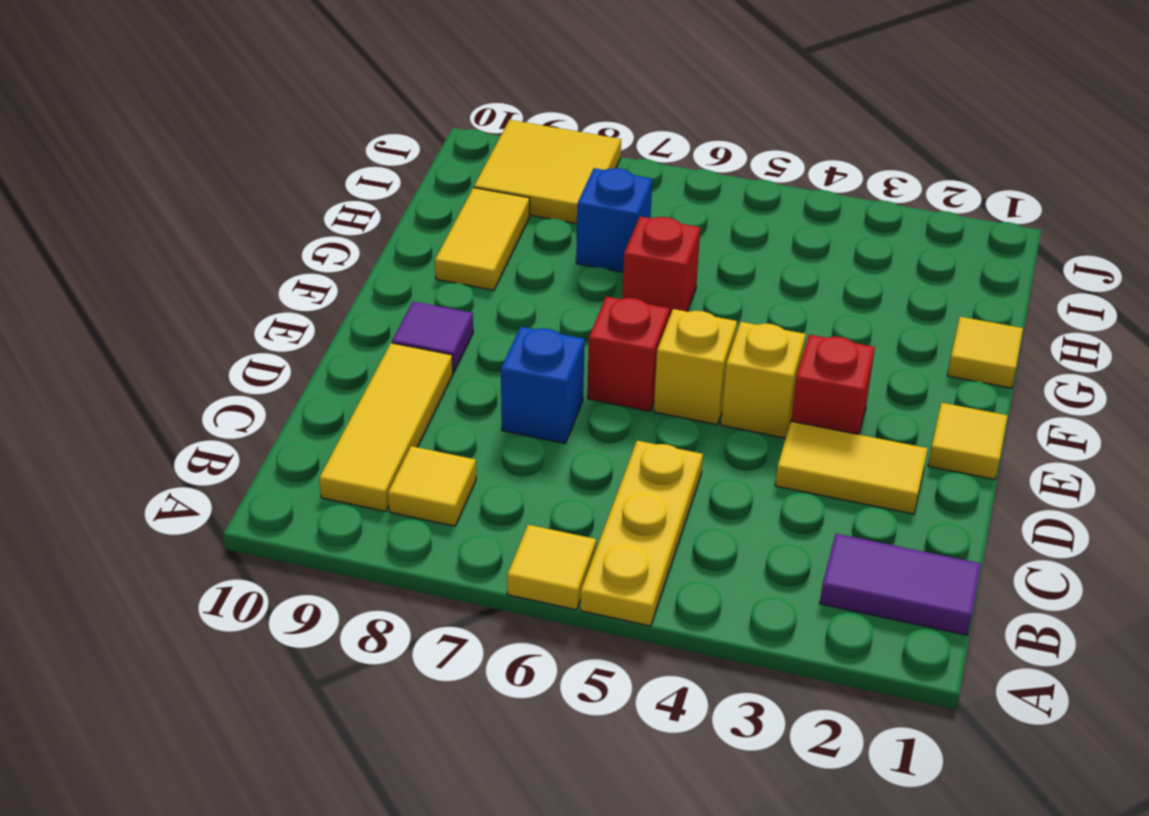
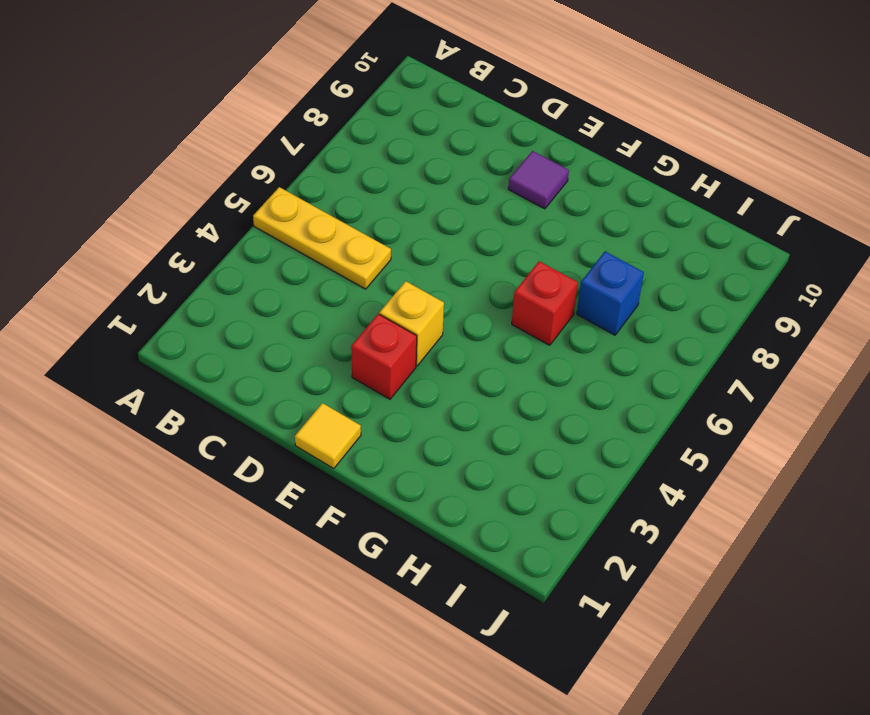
none -> yellow tile A6 level 1
none -> purple tile B1:B2 level 1
none -> yellow tile B8 level 1

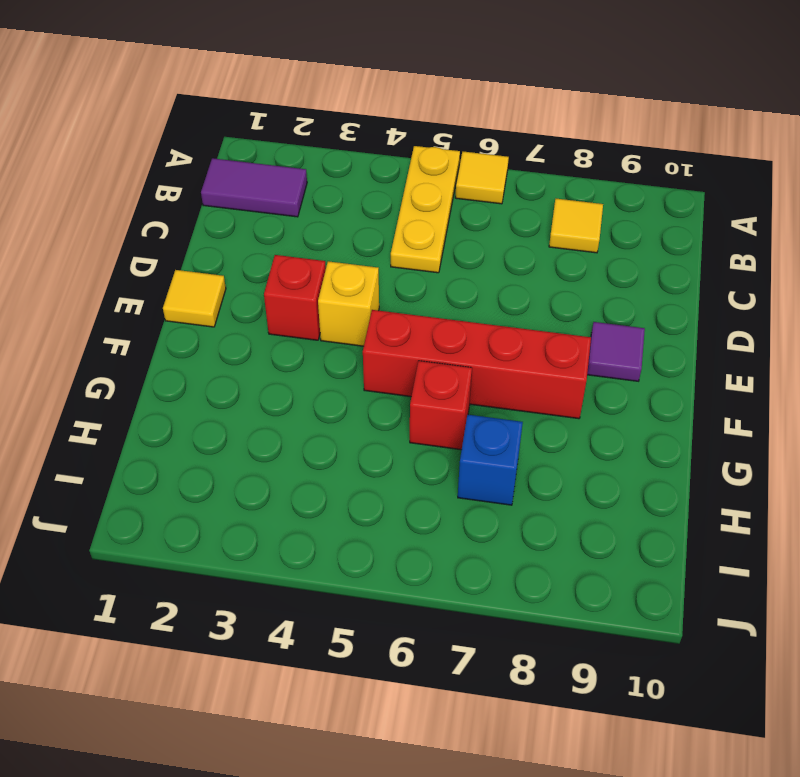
red brick F5:F8 level 1 -> none
none -> yellow tile B9:D9 level 1
none -> yellow tile D2:D3 level 1
none -> blue brick D7 level 1

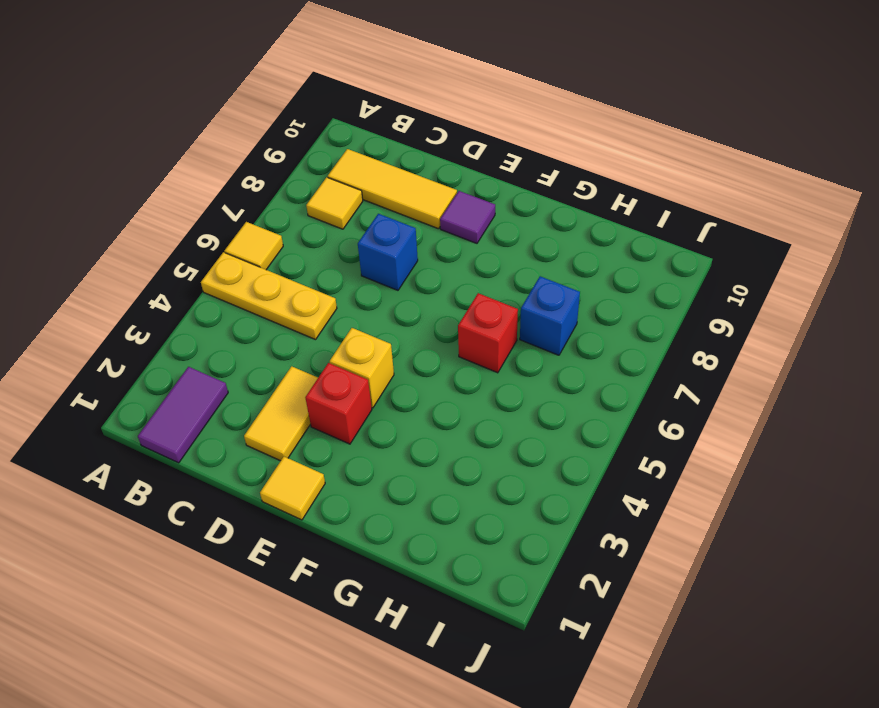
none -> yellow brick E5 level 1
none -> red brick E6 level 1
none -> yellow tile G1 level 1

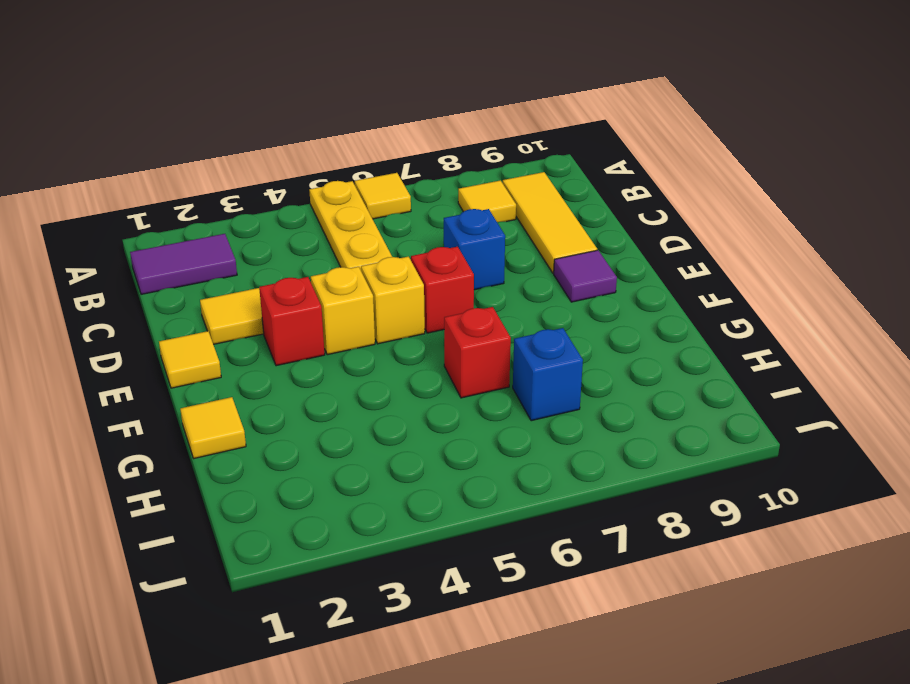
none -> yellow tile G9:H9 level 1
none -> yellow tile I8:J9 level 1

